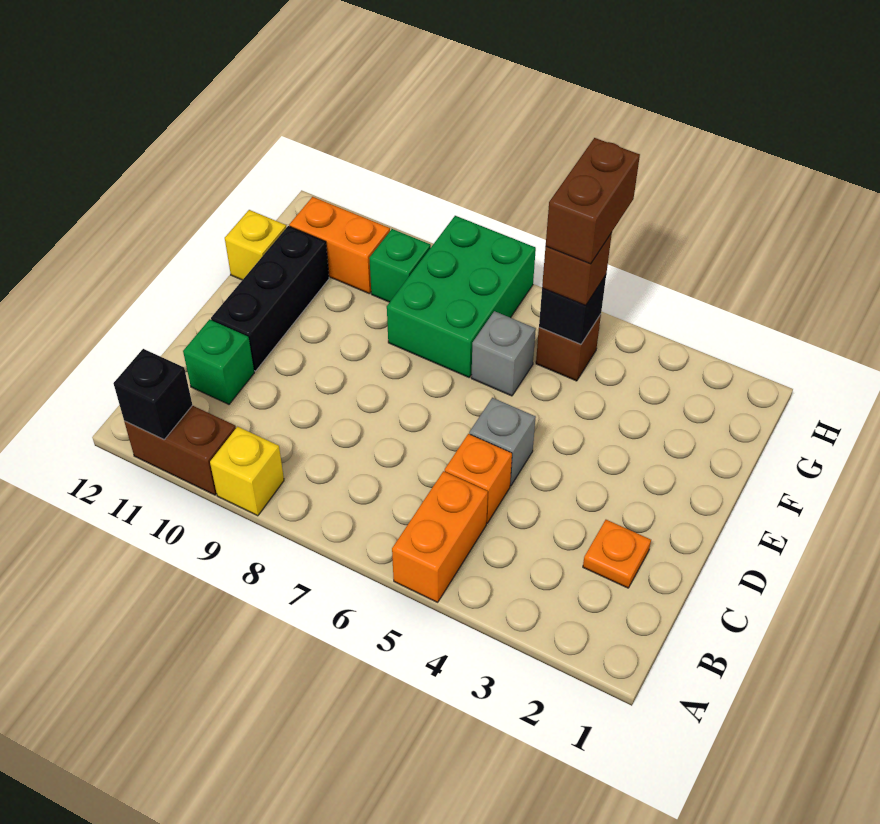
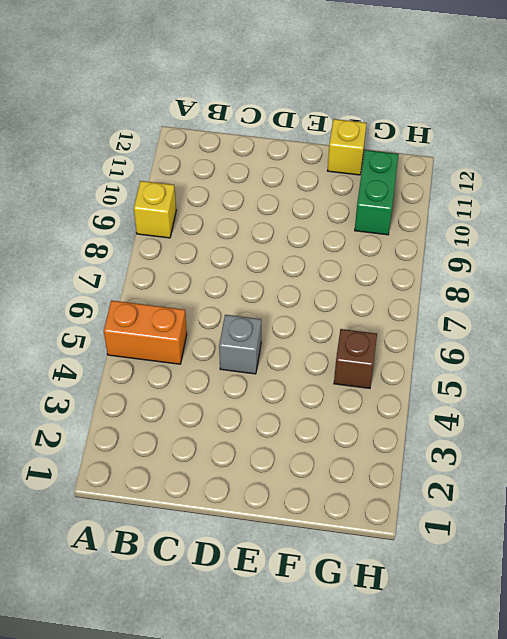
green brick G10:G11 level 1 -> orange brick G10:G11 level 1
none -> brown brick A10:A11 level 1
none -> orange plate C2 level 1
none -> orange brick C5 level 1

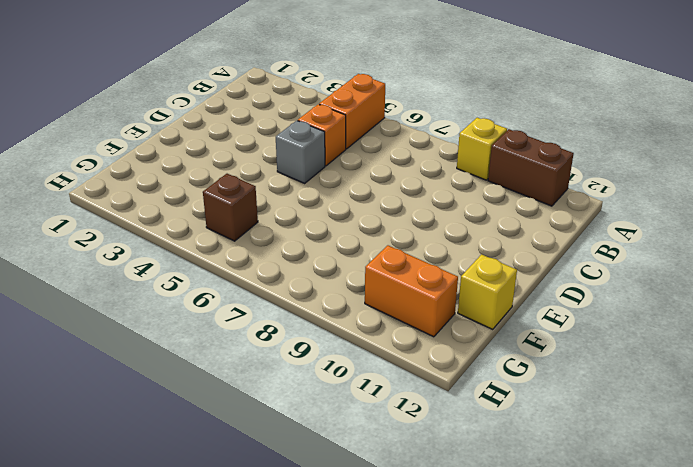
none -> orange plate C2 level 1
none -> green brick C11 level 1
none -> black brick D11:F11 level 1

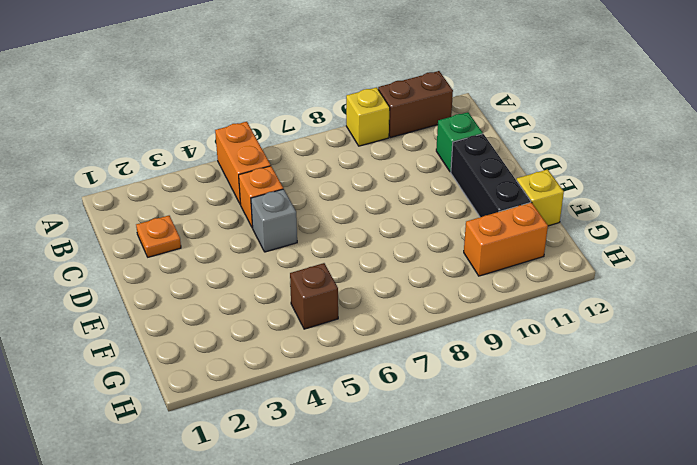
none -> grey brick F6 level 1
none -> green brick F7:H8 level 1
none -> green brick G9 level 1

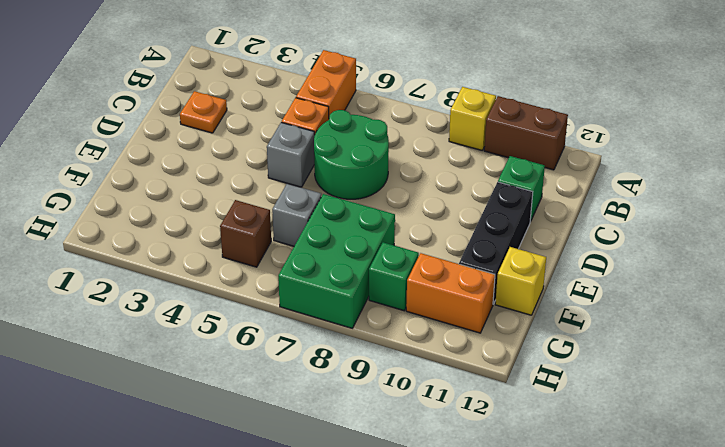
green round brick C6:D7 level 1 -> none
none -> black brick A11 level 2
none -> black brick G5 level 2
none -> brown brick G5 level 3

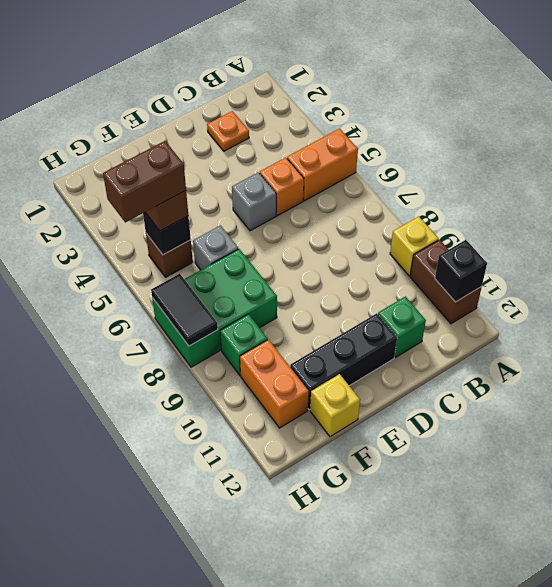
black tile H7:H8 level 2 -> none

